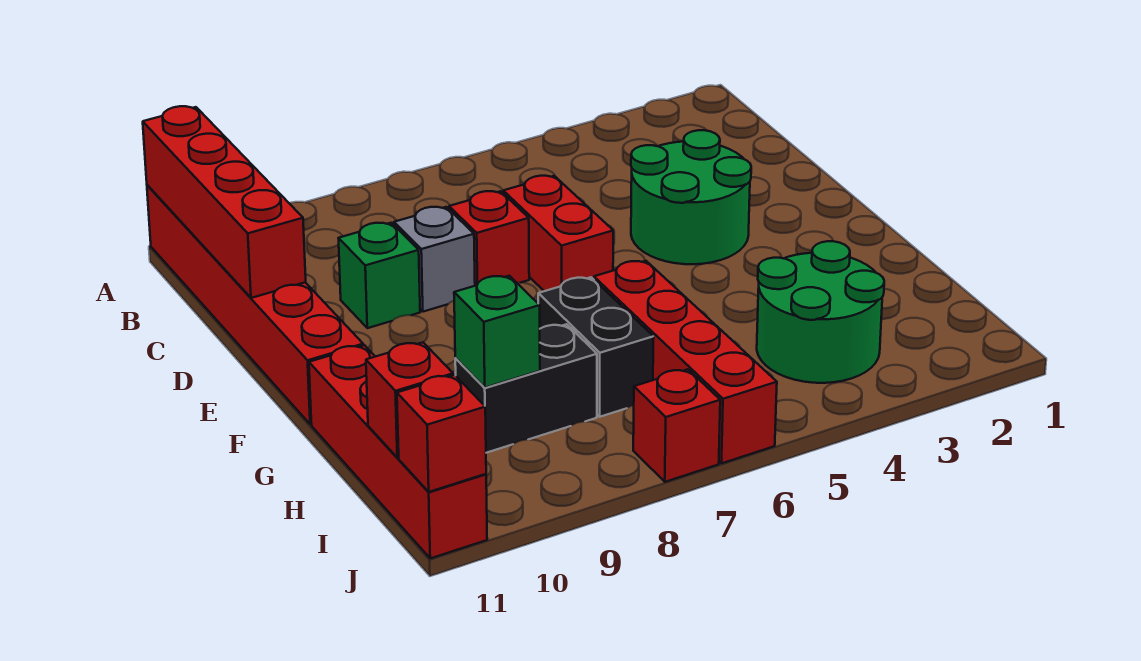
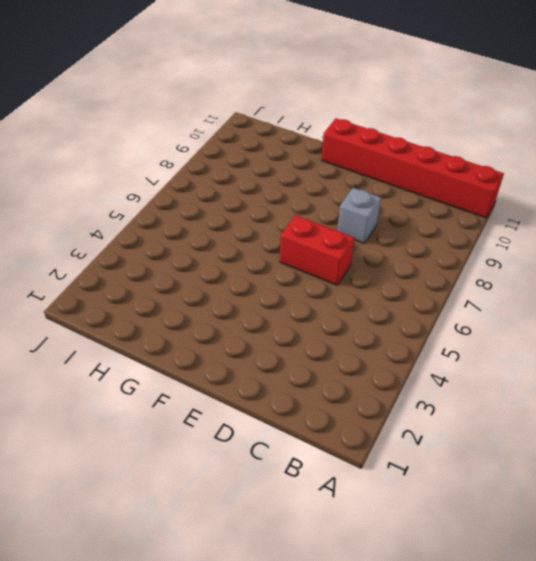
none -> green round brick D3:E4 level 1
none -> red brick D7 level 1
none -> green brick D9 level 1

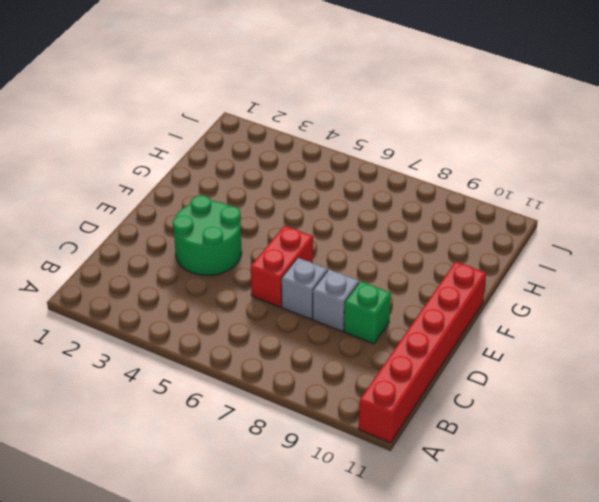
grey brick D7 level 1 -> red brick D7 level 1
none -> red brick G6:J6 level 1
none -> black brick G7:H7 level 1
none -> red brick G11:J11 level 1

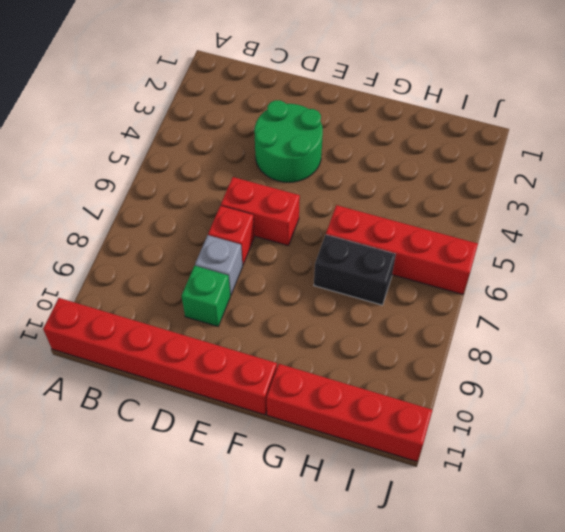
none -> green round brick H3:I4 level 1
none -> black brick H8:H9 level 1
none -> red brick J7 level 1

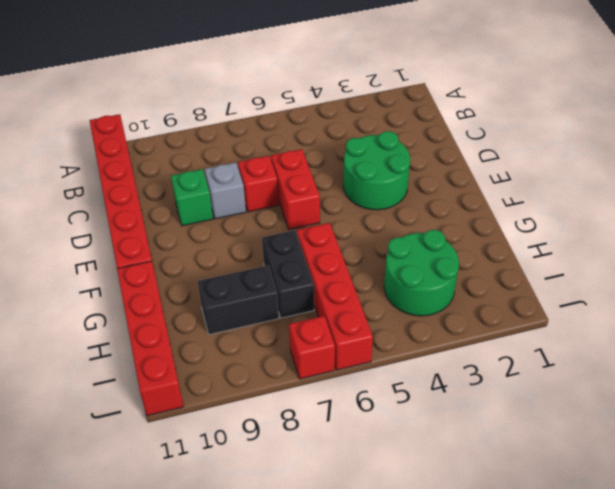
none -> red brick A11:D11 level 2
none -> green brick H9 level 2
none -> red brick I11 level 2

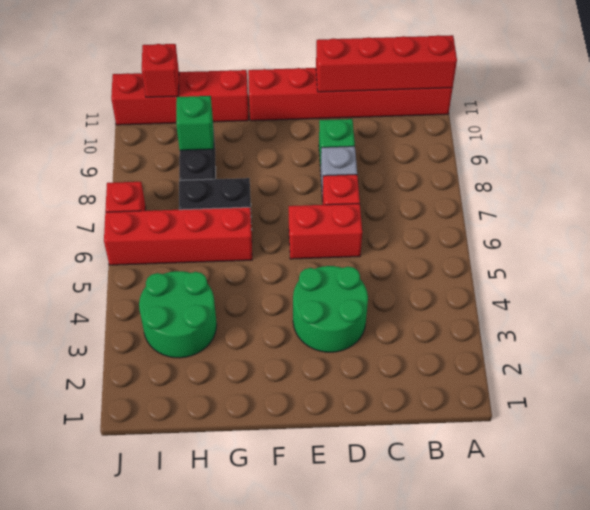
none -> red brick J11 level 2

